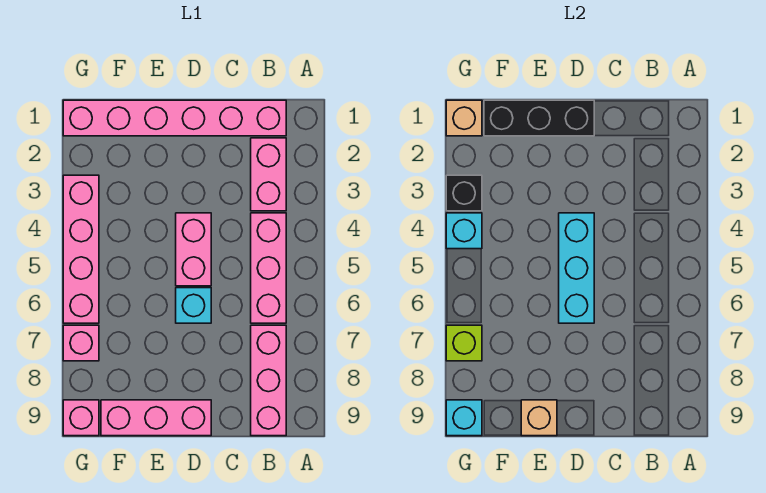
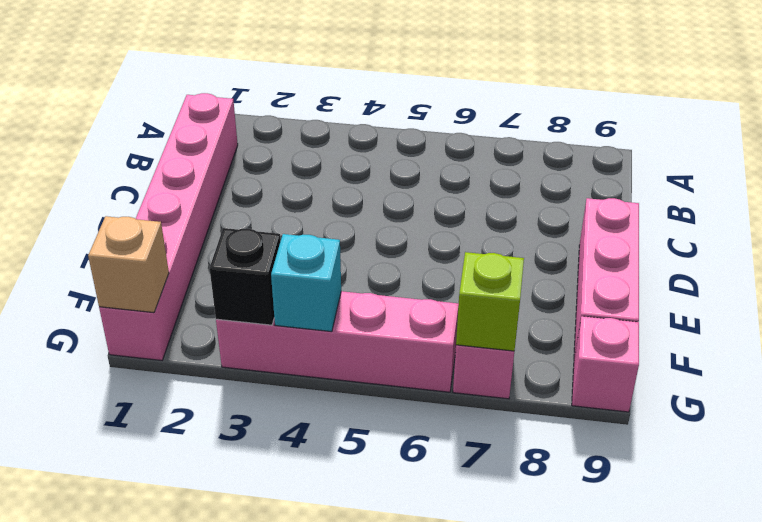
none -> pink brick B2:B3 level 1
none -> pink brick B4:B6 level 1
none -> pink brick B7:B9 level 1

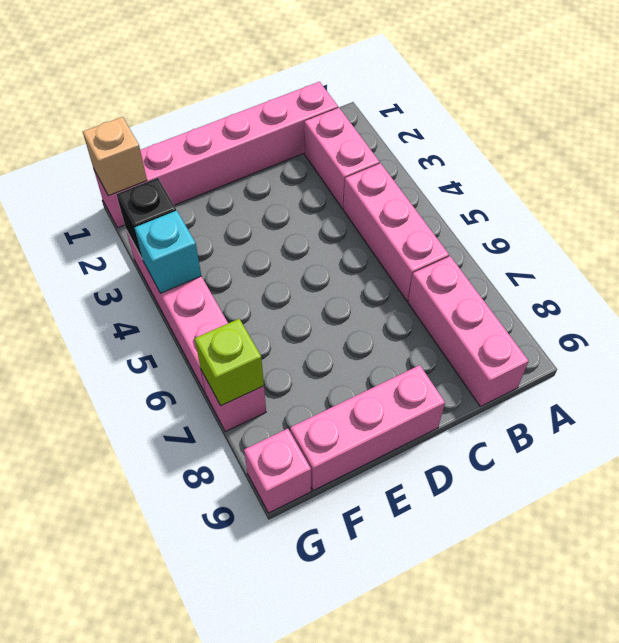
none -> pink brick D4:D5 level 1
none -> cyan brick D6 level 1
none -> black brick D1:F1 level 2

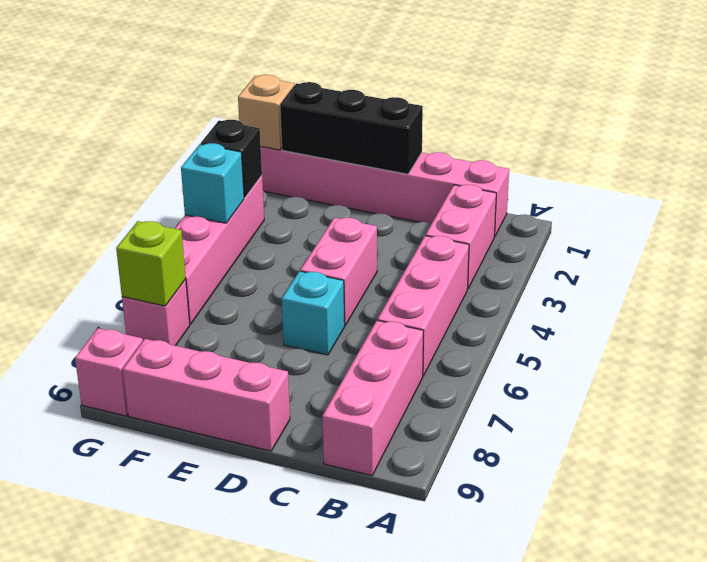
none -> cyan brick D4:D6 level 2
none -> tan brick E9 level 2
none -> cyan brick G9 level 2

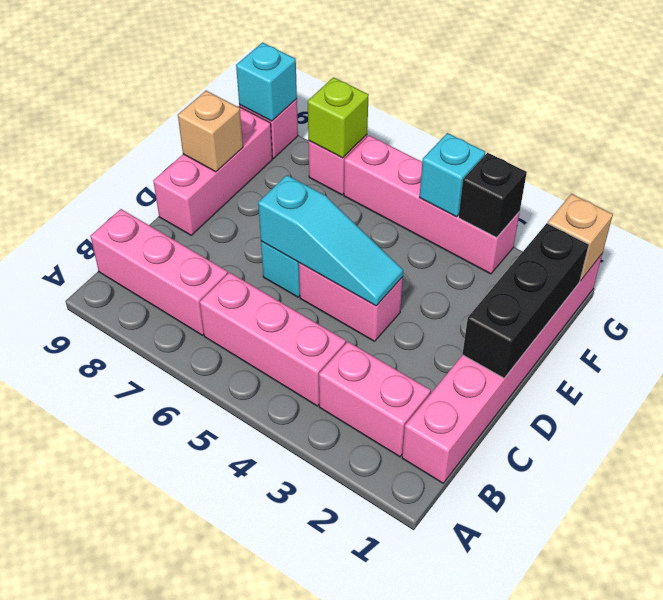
cyan slope D4:D6 level 2 top 6 -> cyan brick D4:D6 level 2

